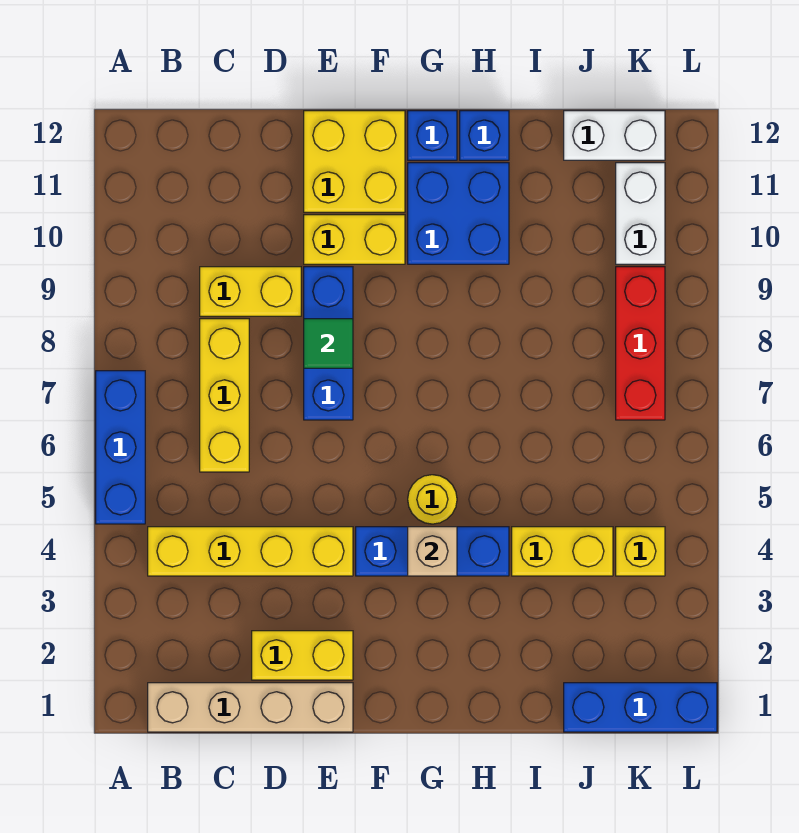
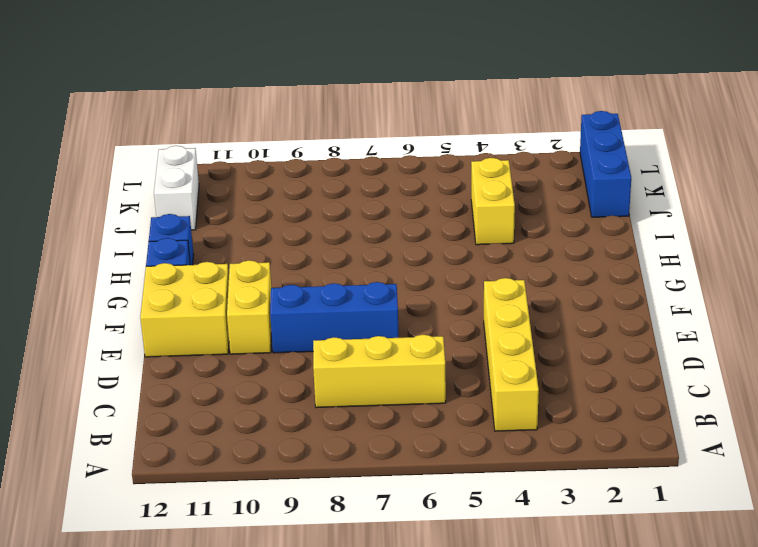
none -> blue brick A5:A7 level 1
none -> tan brick B1:E1 level 1
none -> yellow brick C9:D9 level 1

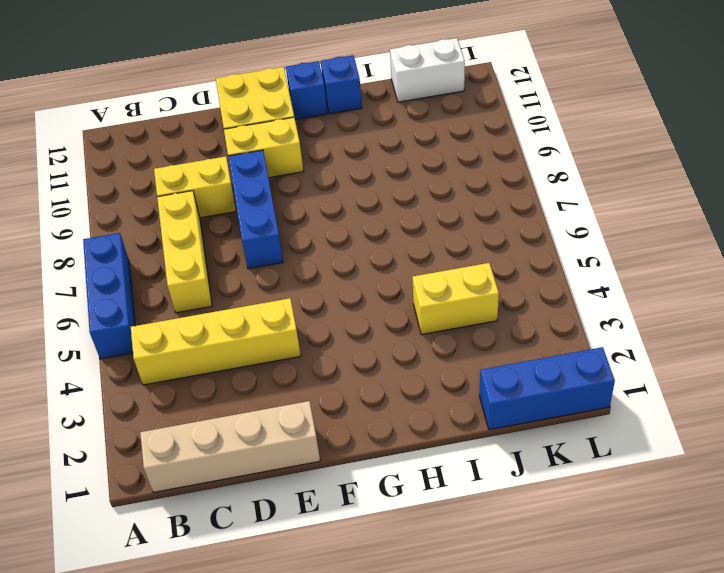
none -> yellow brick D2:E2 level 1
none -> blue brick F4:H4 level 1
none -> yellow round brick G5 level 1

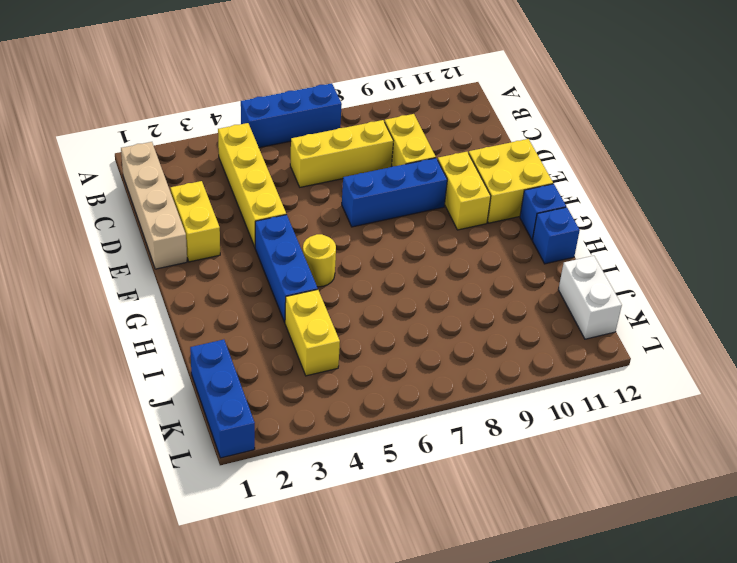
none -> blue brick G10:H11 level 1
none -> yellow brick K4 level 1
none -> red brick K7:K9 level 1

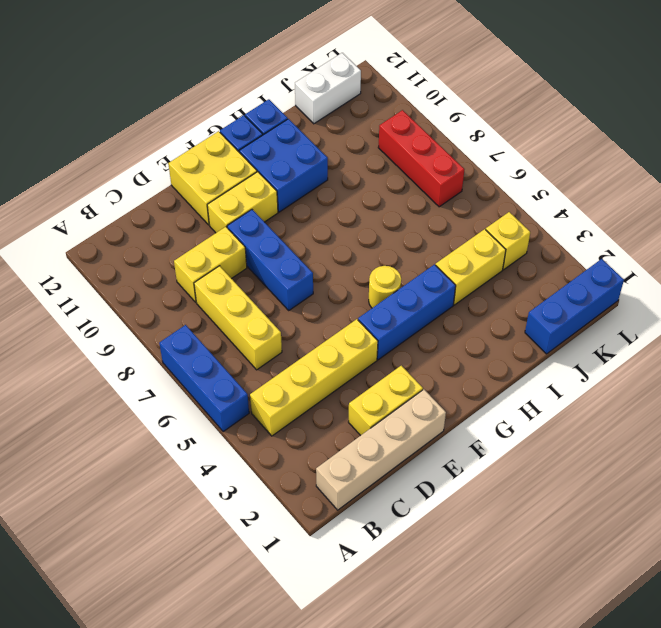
none -> white brick K10:K11 level 1
none -> green tile E8 level 2
none -> tan brick G4 level 2

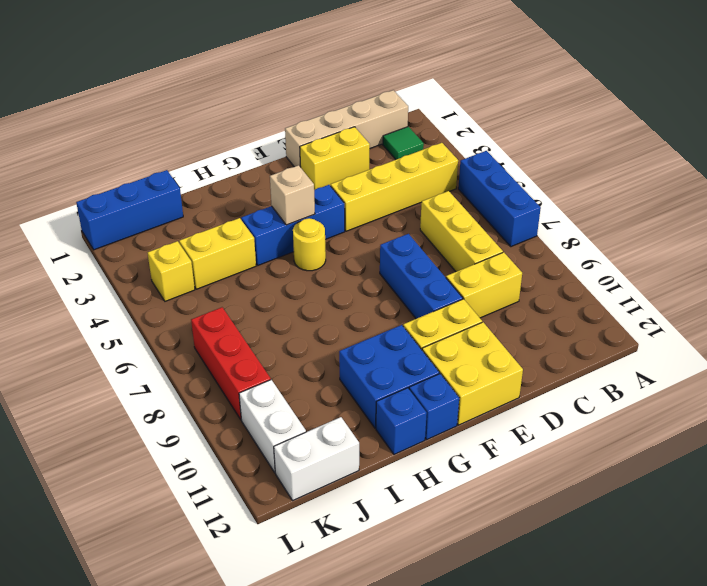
green tile B2 level 1 -> green tile E8 level 2

